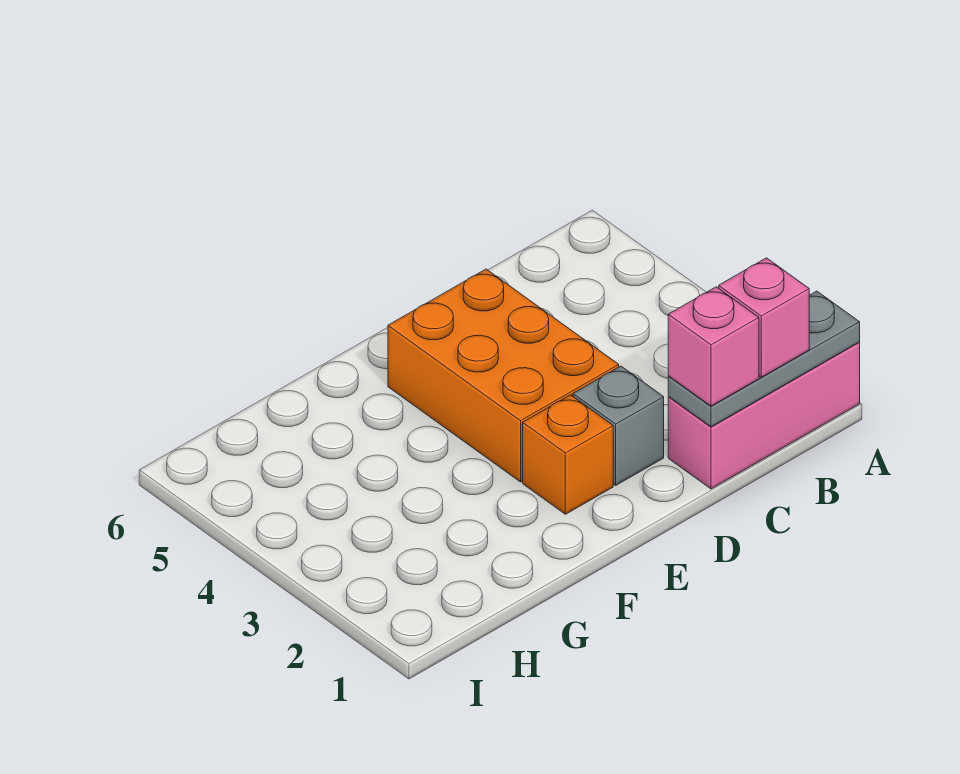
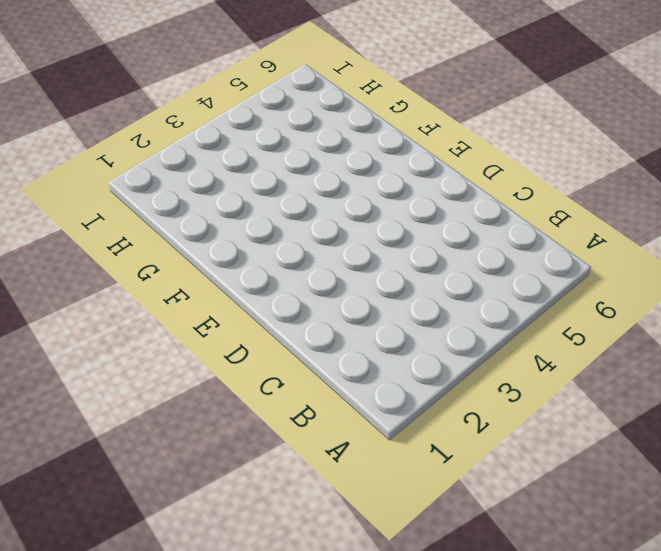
none -> pink brick A1:C1 level 1
none -> grey brick D2 level 1

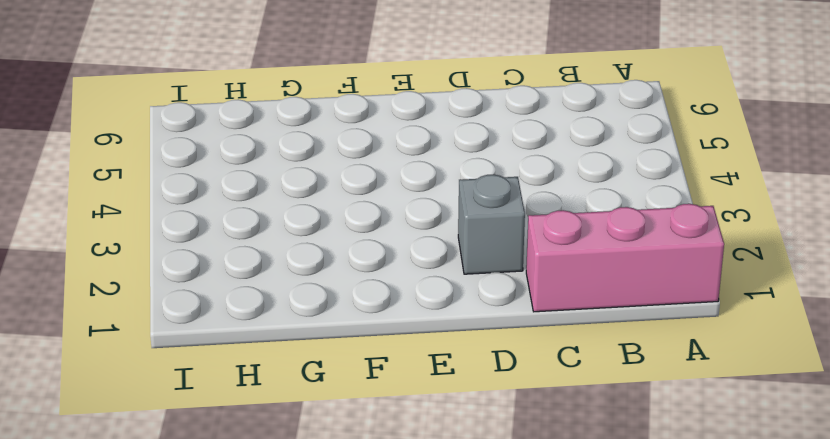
none -> orange brick D3:E5 level 1
none -> orange brick E2 level 1

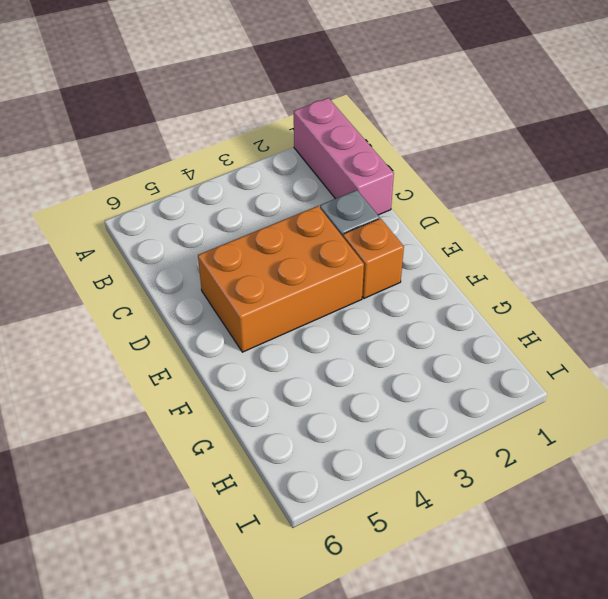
none -> grey plate A1:C1 level 2
none -> pink brick B1 level 3

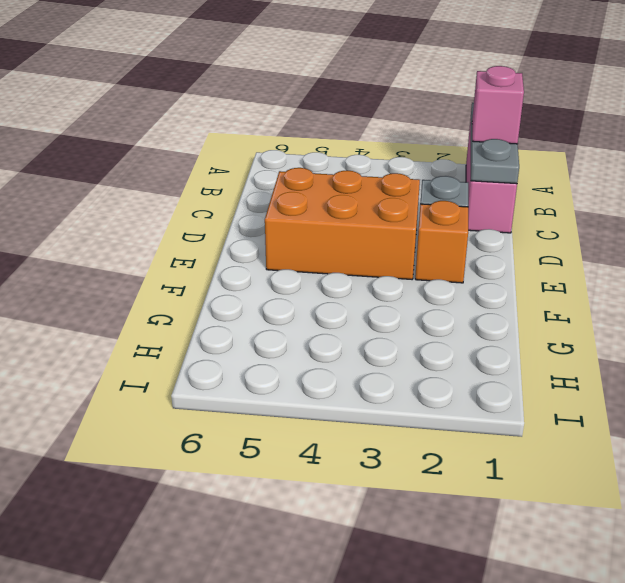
none -> pink brick C1 level 3

